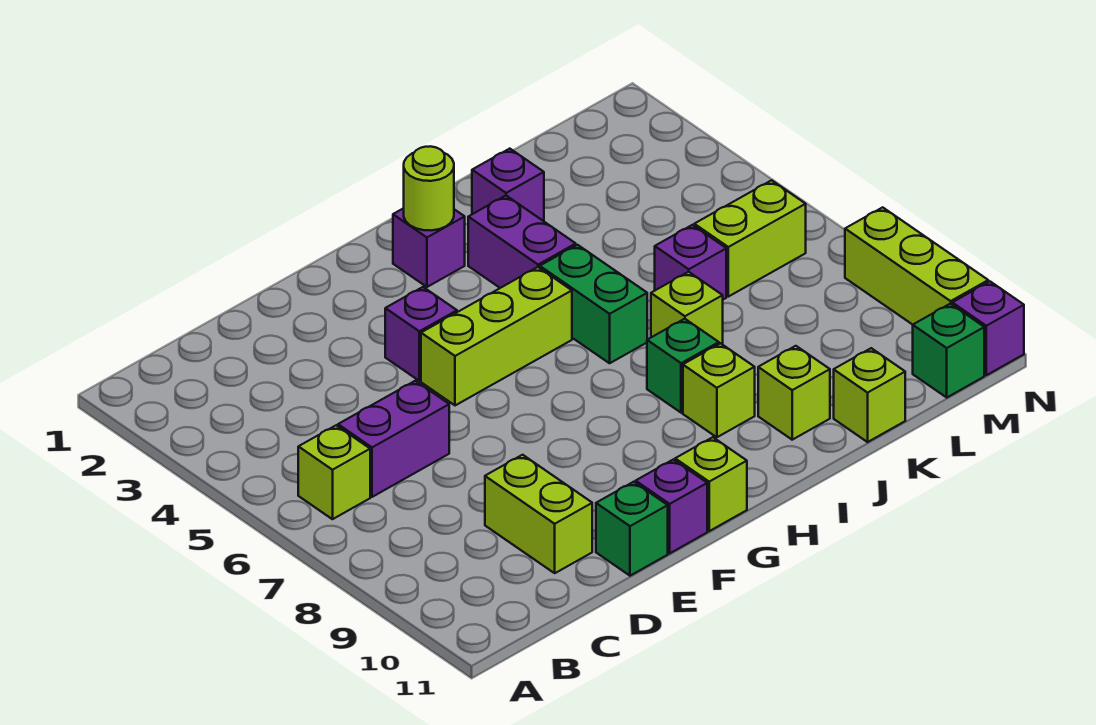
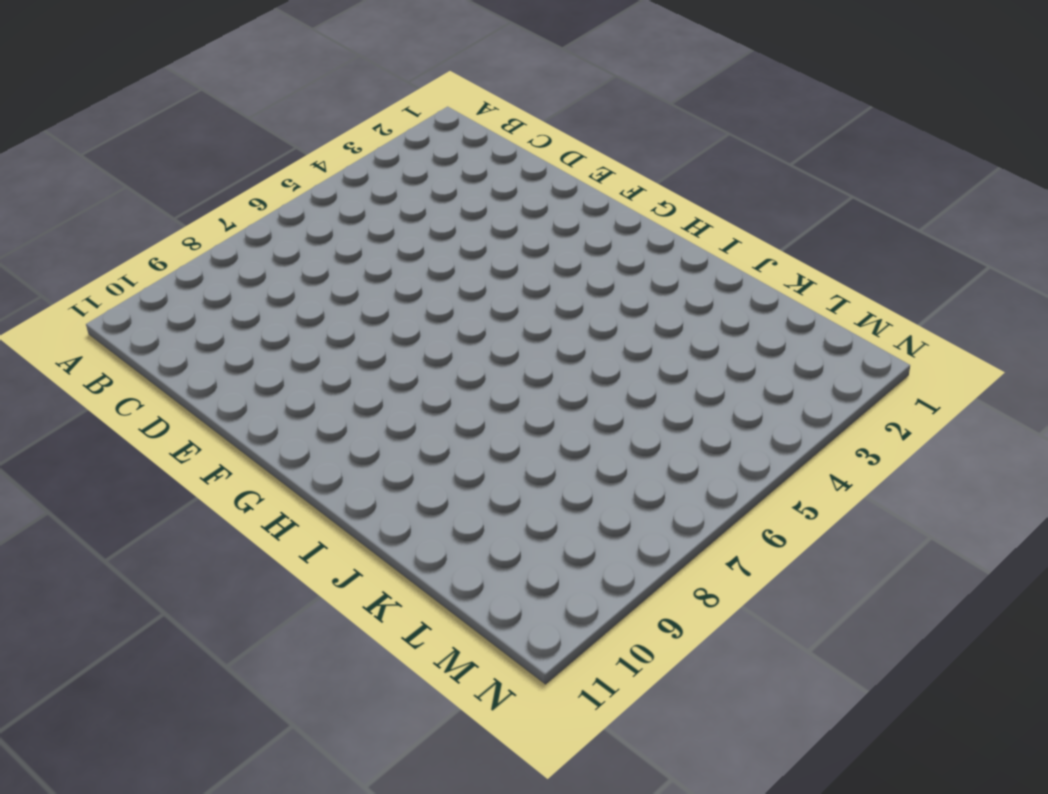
none -> lime brick B6 level 1
none -> purple brick C6:D6 level 1
none -> lime brick D9:D10 level 1

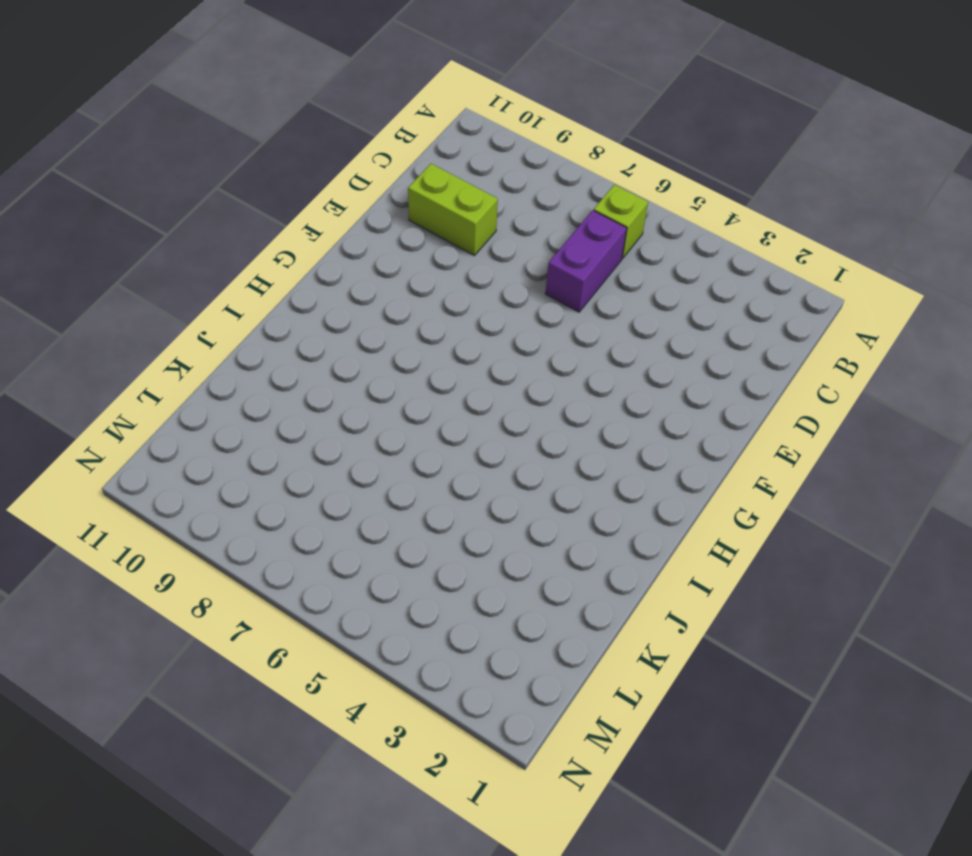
none -> green brick E11 level 1
none -> purple brick F4 level 1
none -> lime brick F5:H5 level 1

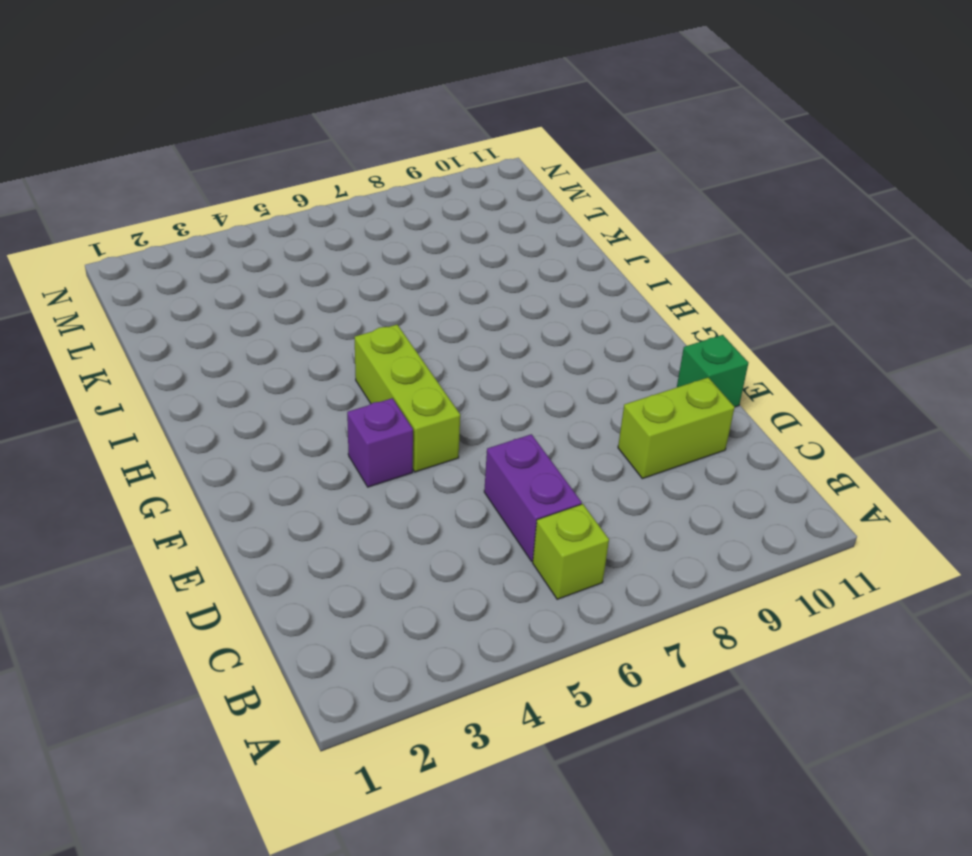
none -> purple brick F11 level 1
none -> lime brick G11 level 1
none -> purple brick H2 level 1

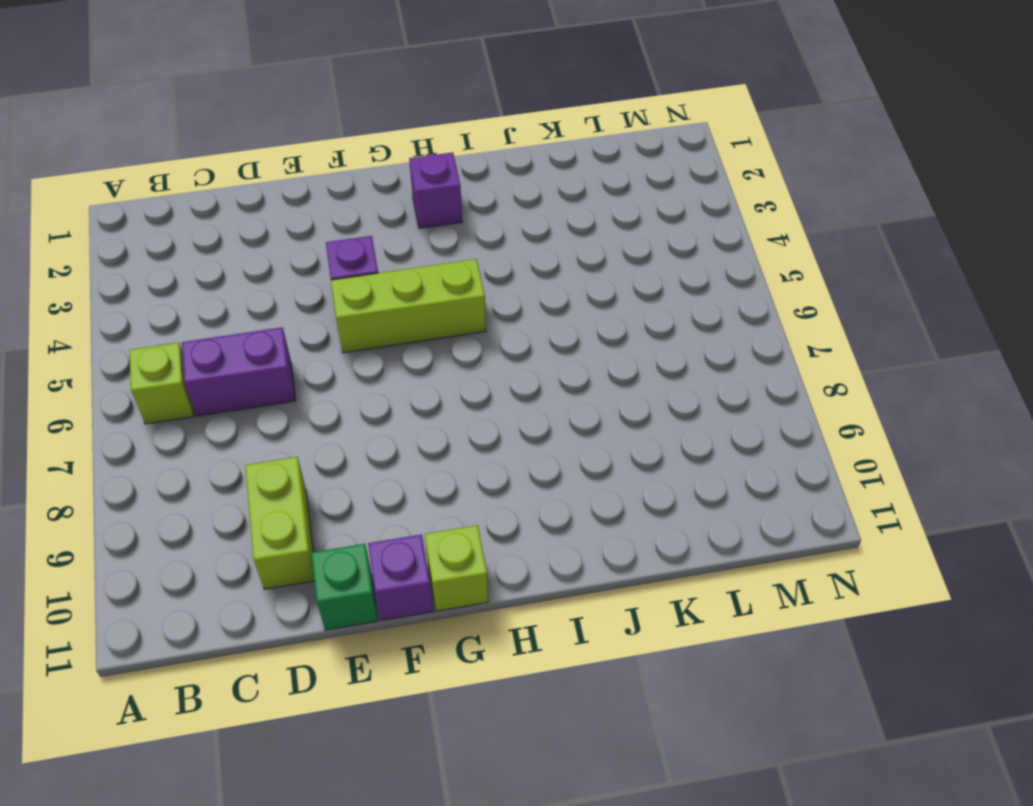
none -> purple brick I3:I4 level 1
none -> green brick I5:I6 level 1
none -> green brick I8 level 1

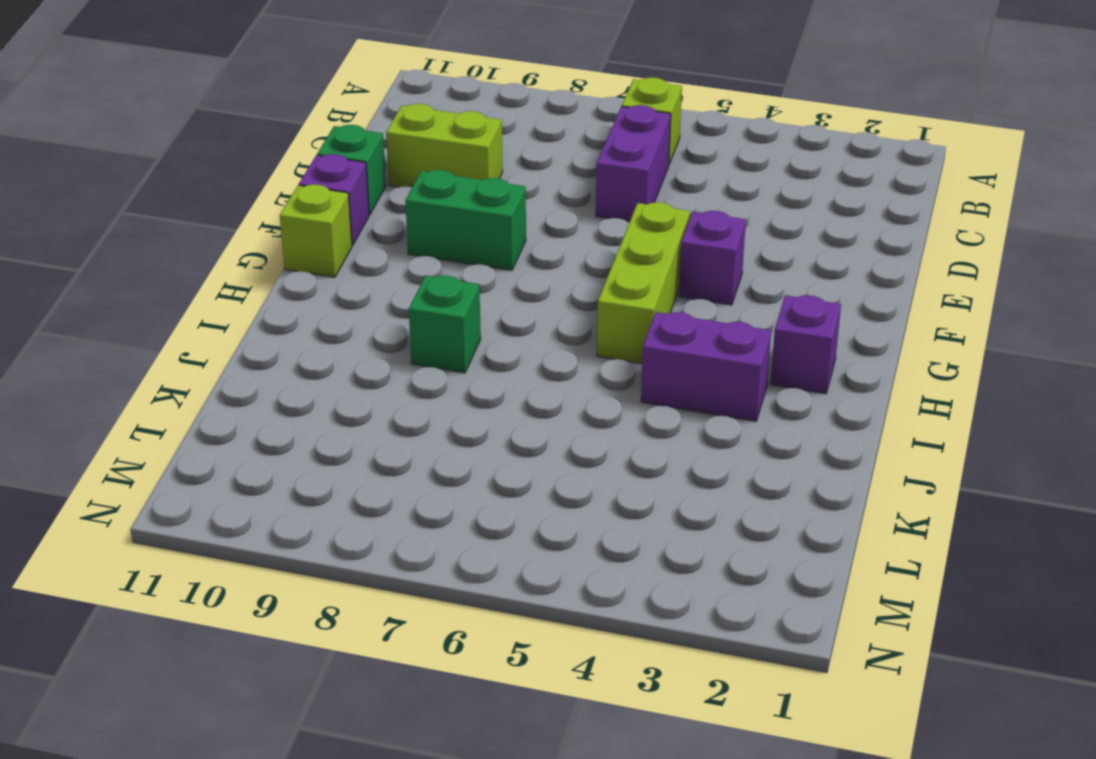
green brick F8:F9 level 1 -> green brick I5:I6 level 1
none -> lime brick I9 level 1
none -> purple brick J2 level 1
none -> lime brick J7 level 1

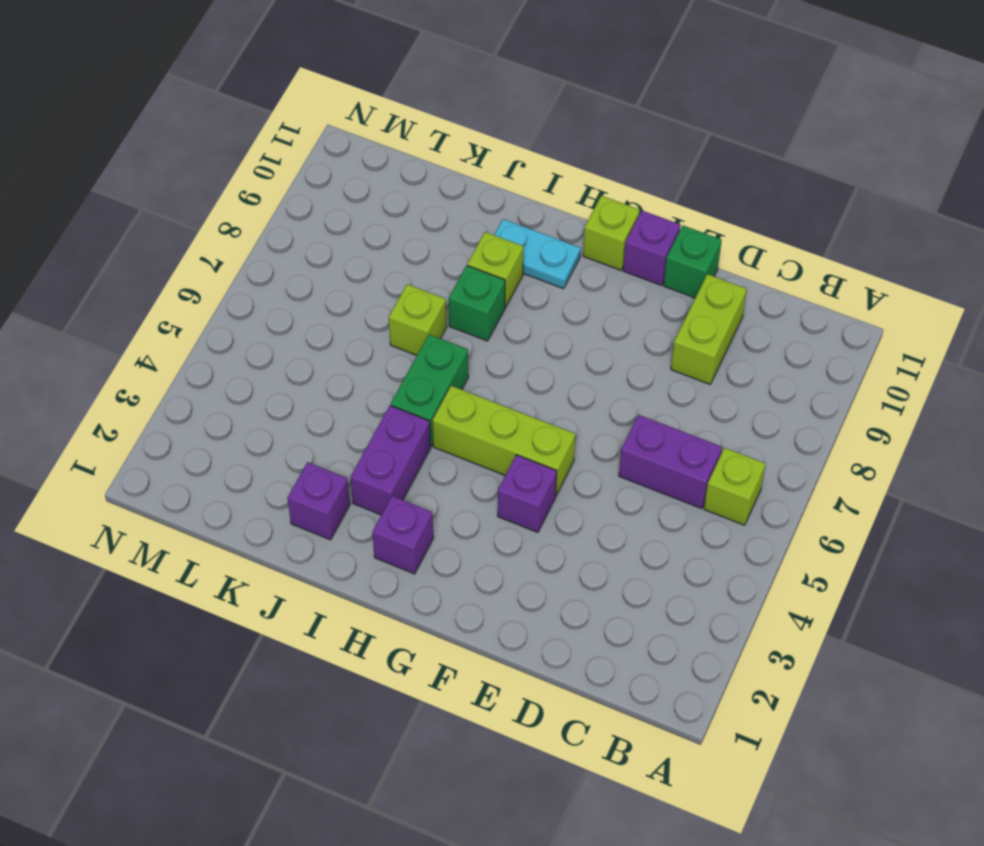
cyan plate H10:I10 level 1 -> none
none -> lime brick J10 level 1
none -> purple brick K6 level 1
none -> lime brick K11 level 1

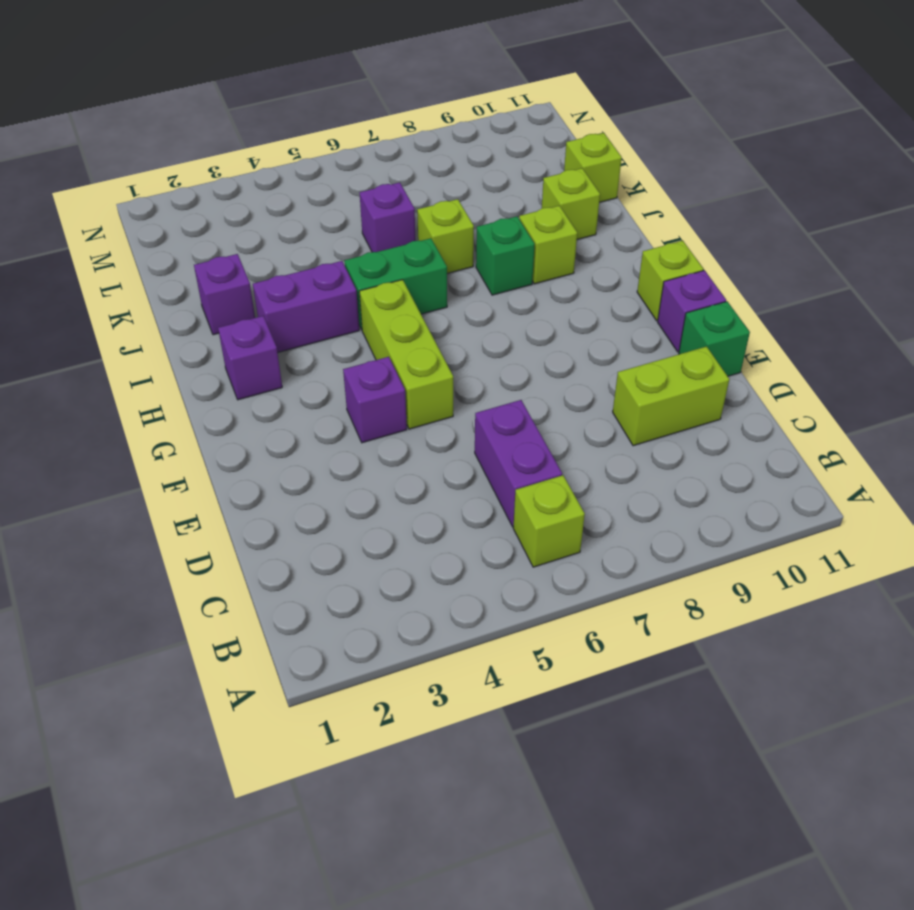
none -> lime brick L6:M6 level 1
none -> green brick M11 level 1
none -> lime brick N8:N10 level 1

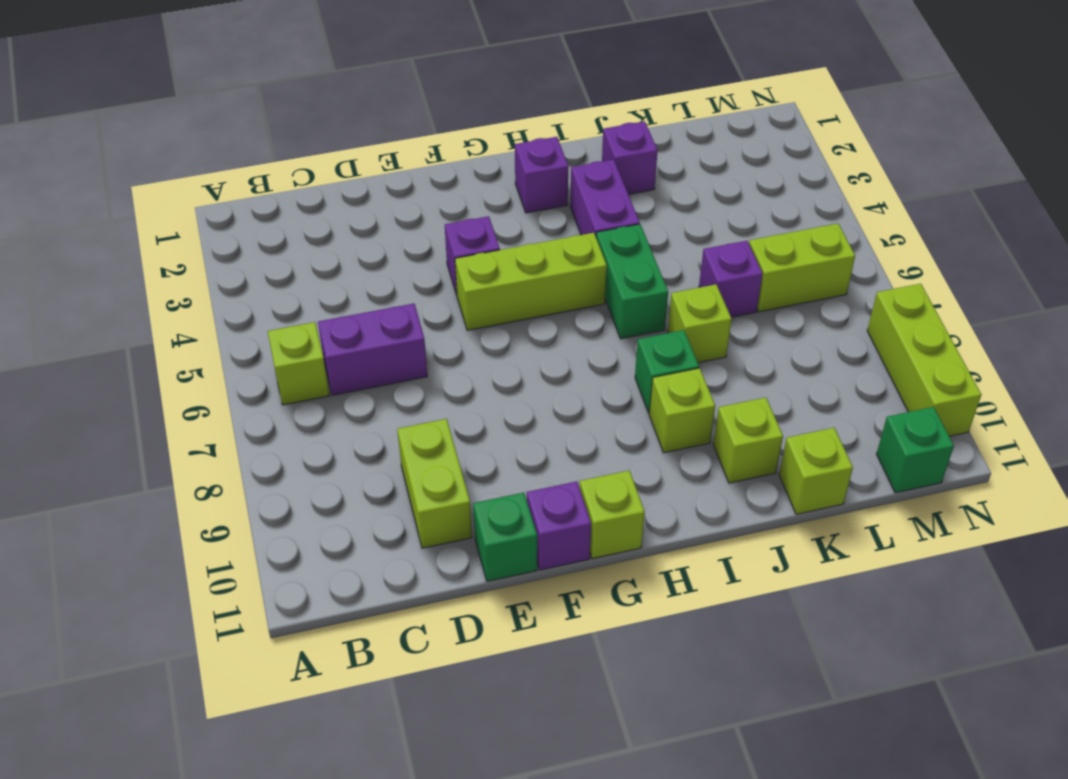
none -> purple brick N11 level 1
none -> lime round brick H2 level 2

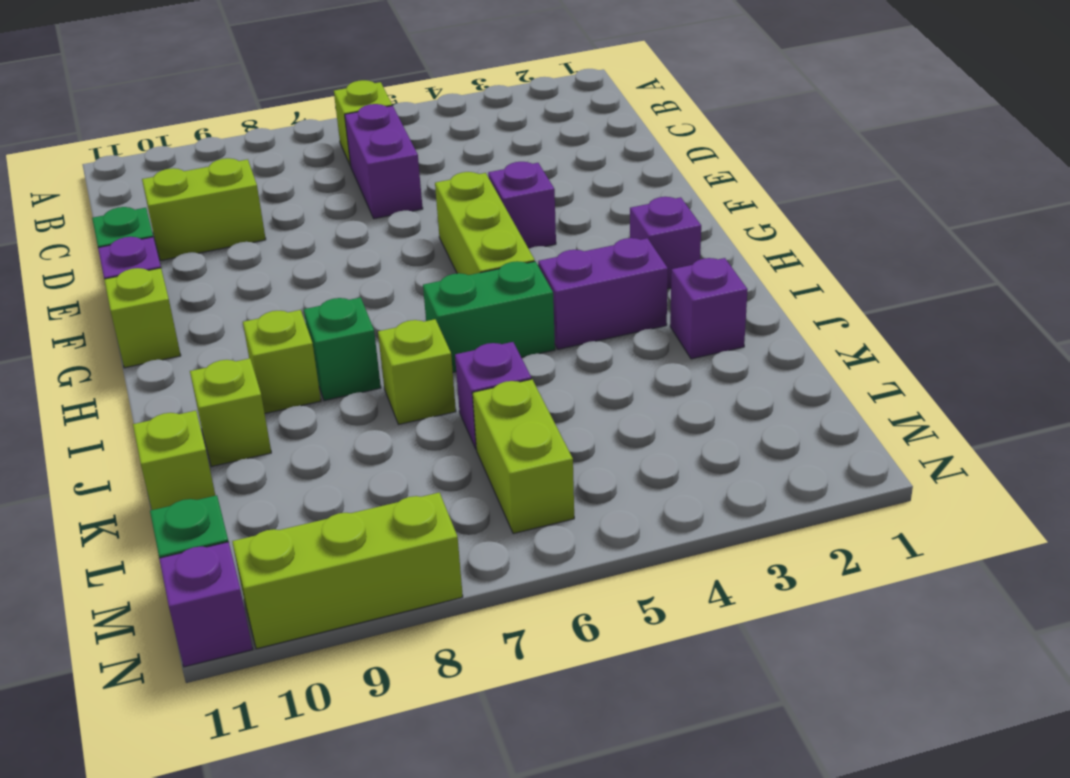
none -> lime round brick H2 level 2

